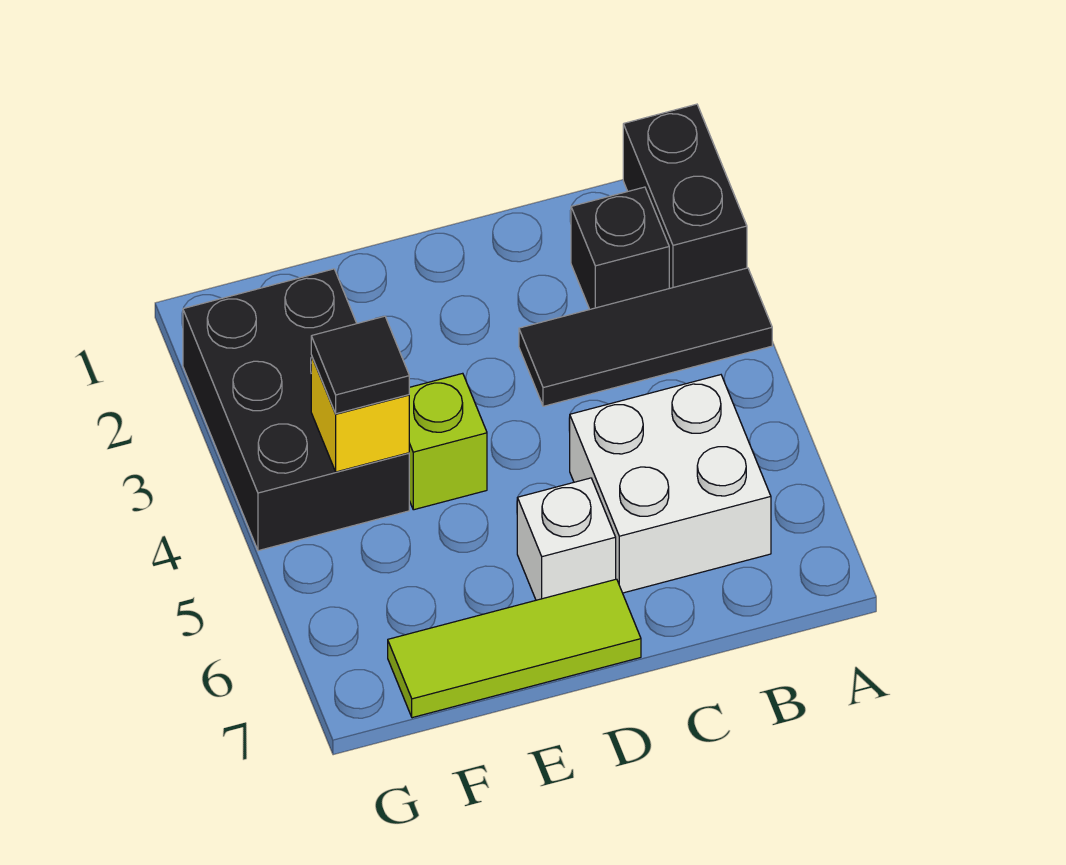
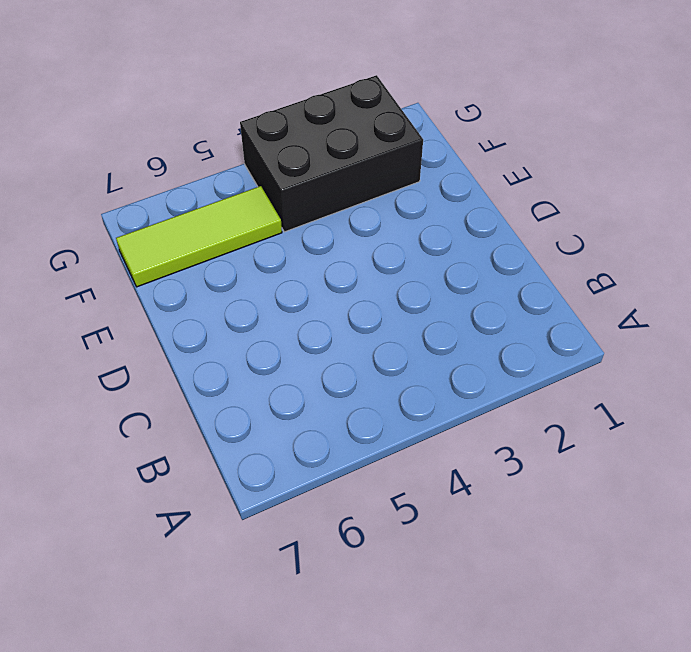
lime tile F5:F7 level 1 -> lime tile D7:F7 level 1
none -> black brick A1:A2 level 1
none -> black tile A3:C3 level 1

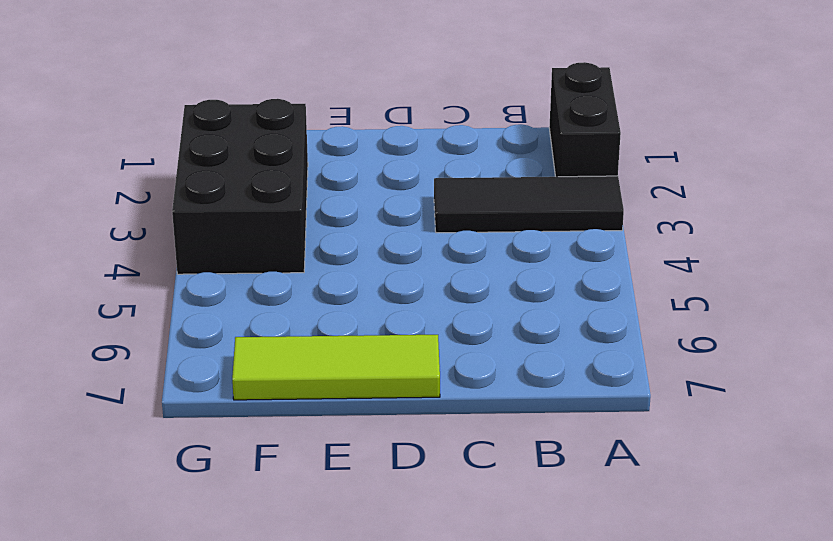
none -> black brick B2 level 1
none -> white brick B5:C6 level 1

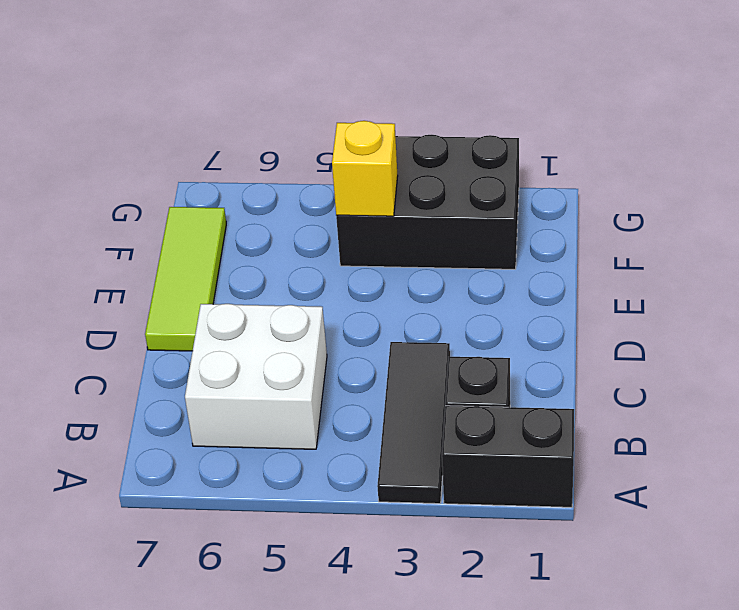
none -> white brick D6 level 1
none -> lime brick E4 level 1

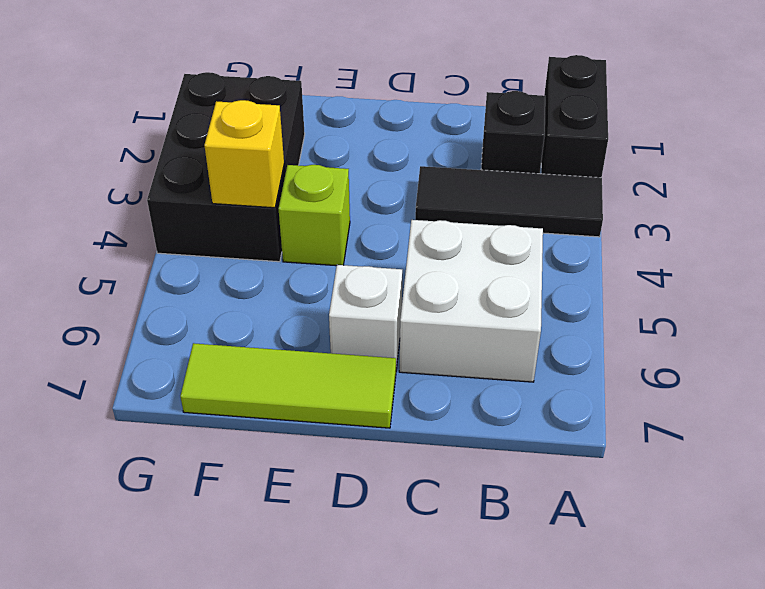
none -> black tile F4 level 3

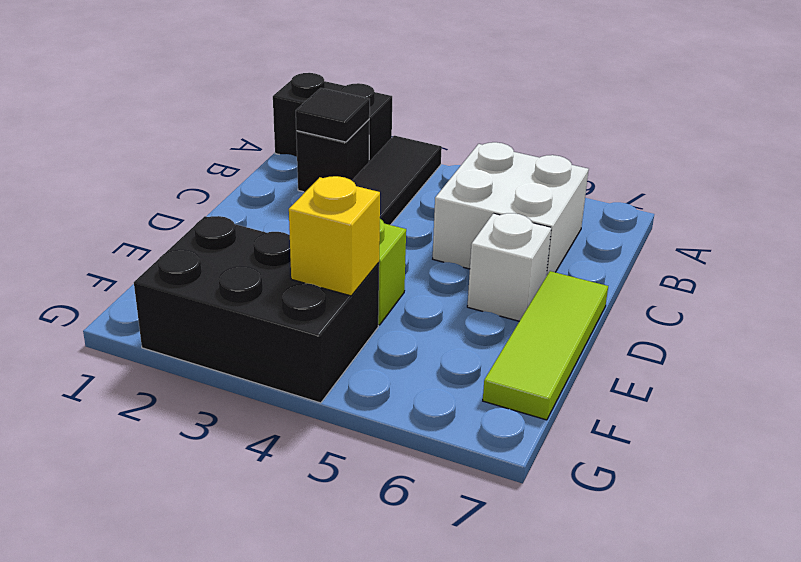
black tile B2 level 2 -> black tile F4 level 3

